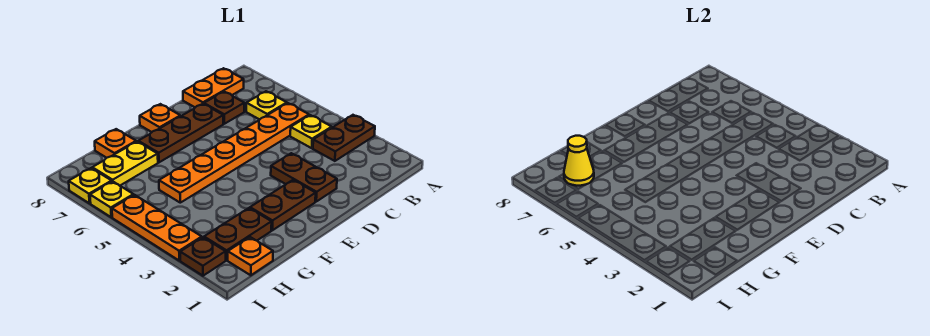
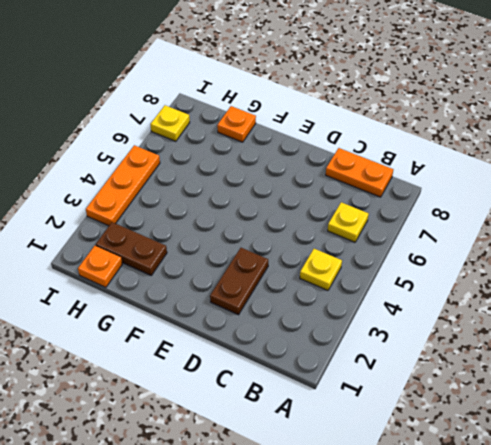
none -> brown plate A3:B3 level 1
none -> orange plate B5:G5 level 1
none -> brown plate C7 level 1

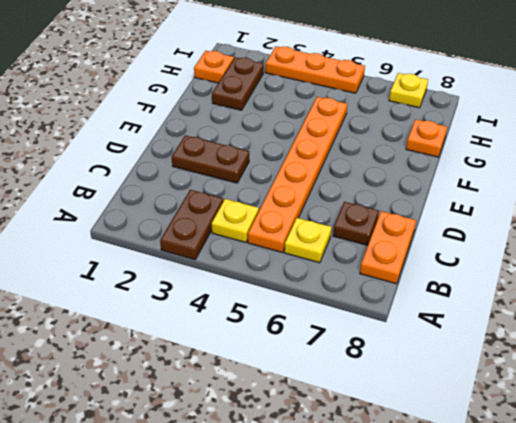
none -> brown plate D7:F7 level 1
none -> brown plate E2:F2 level 1
none -> orange plate E8 level 1

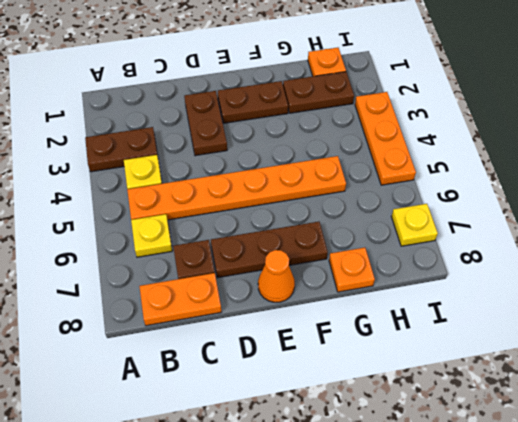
orange cone E8 level 1 -> orange plate E8 level 1
none -> yellow plate G7:H7 level 1
none -> brown plate I2 level 1
none -> yellow plate I6 level 1

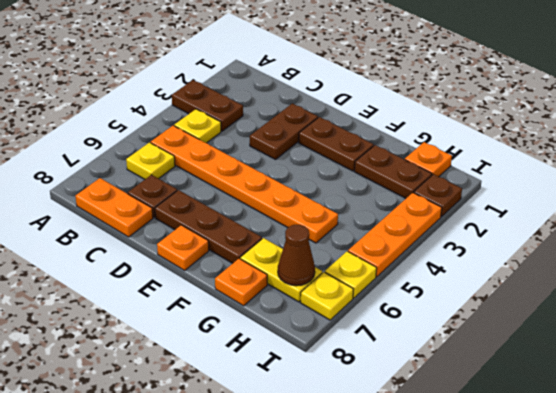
brown cone H7 level 2 -> yellow cone H7 level 2

